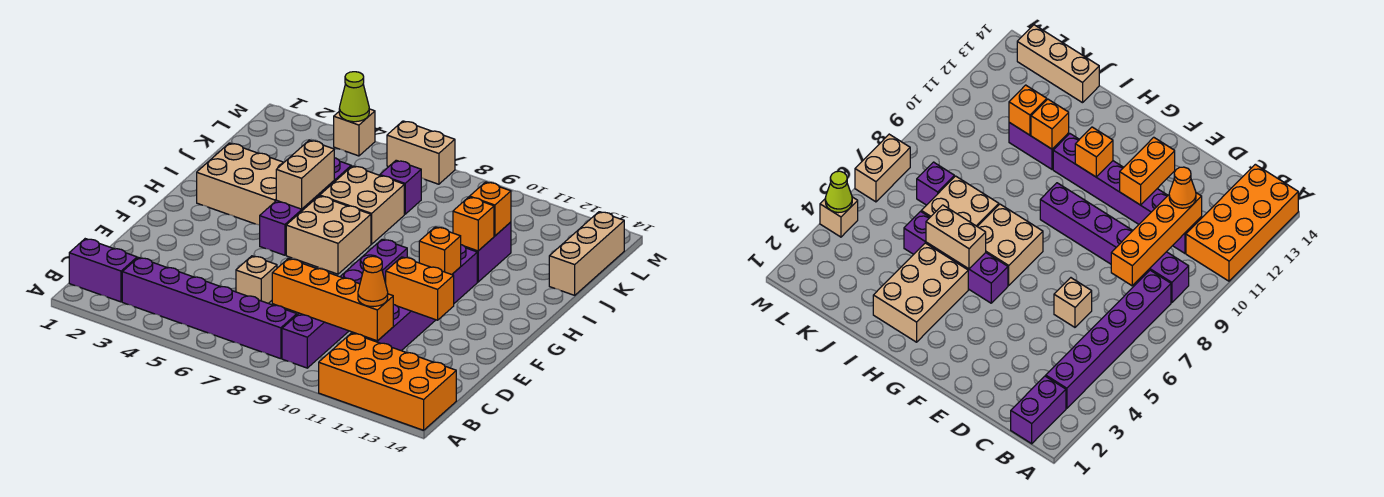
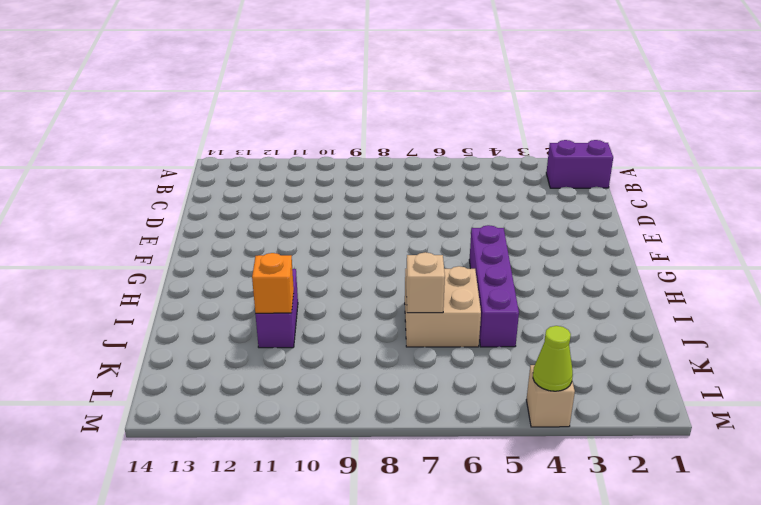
tan brick J7 level 2 -> tan brick D6 level 1
none -> orange brick A11:B14 level 1
none -> purple brick B3:B8 level 1
none -> purple brick B9:G9 level 1

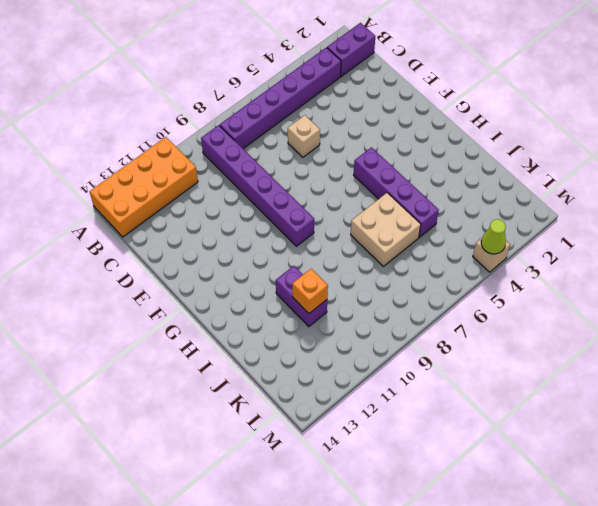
none -> purple brick C11:H11 level 1
none -> tan brick G6:H7 level 1
none -> tan brick H2:I4 level 1

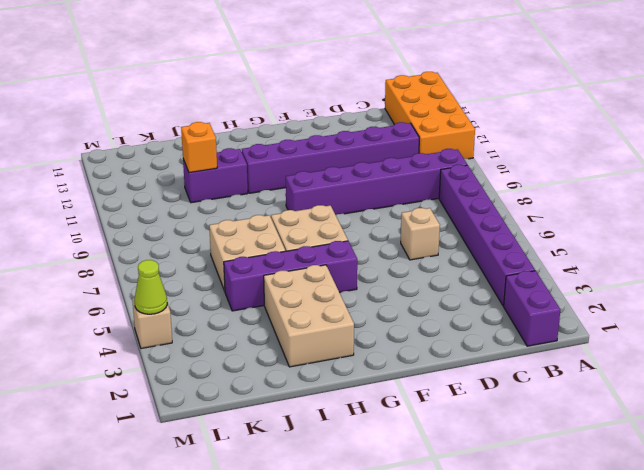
none -> tan brick J14:L14 level 1
none -> purple brick K7 level 1
none -> tan brick M6:M7 level 1

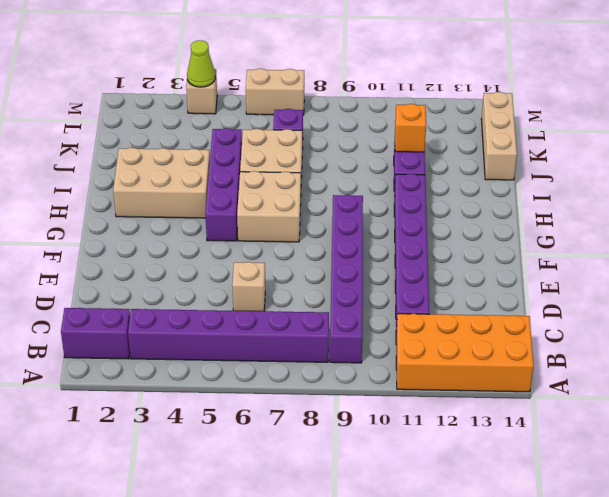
none -> orange brick C8:C11 level 2
none -> orange brick E11:E12 level 2
none -> orange brick G11 level 2

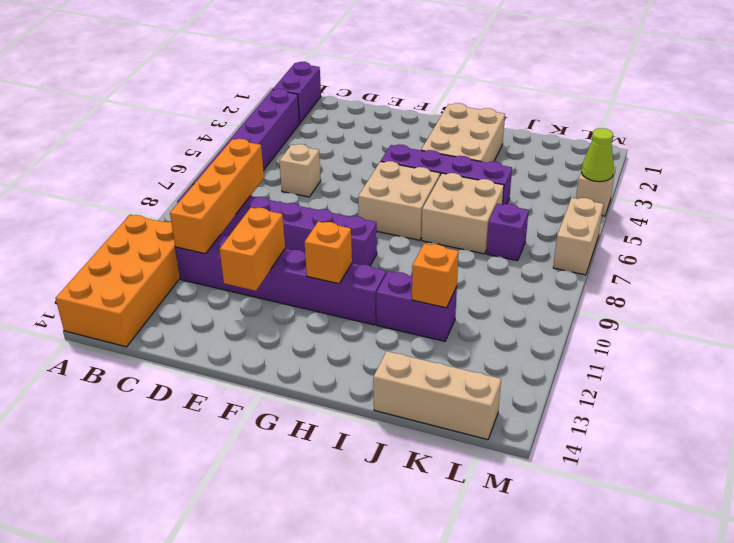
none -> tan brick H5:I5 level 2
none -> orange brick I11 level 2
none -> orange cone C11 level 3

